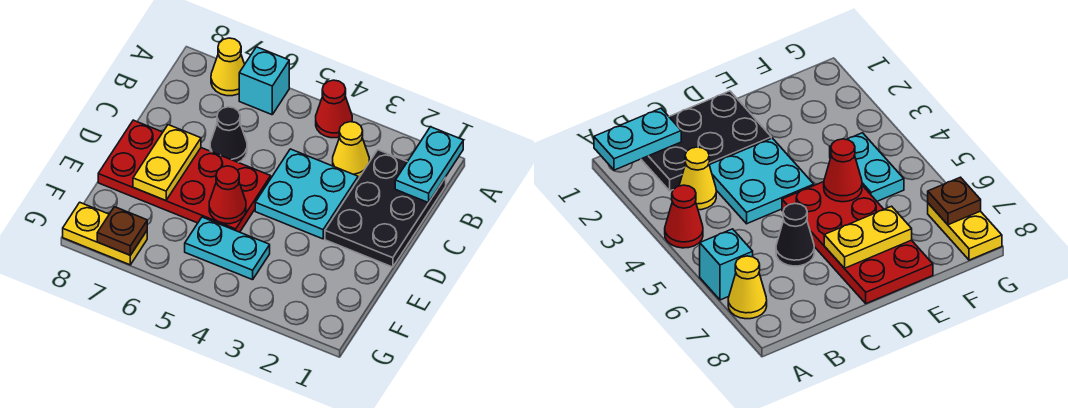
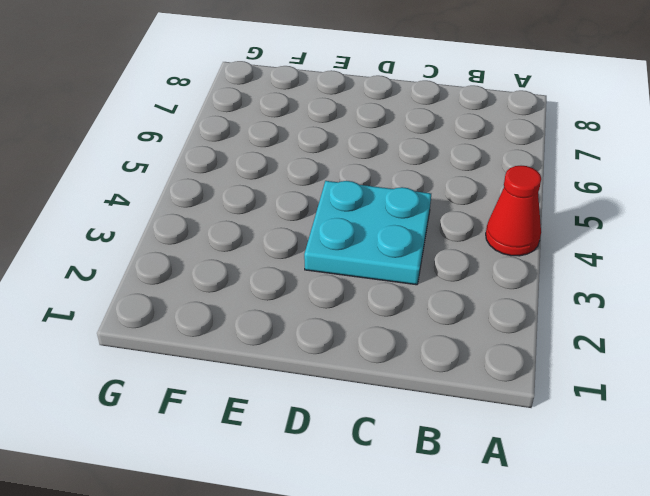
none -> cyan brick A6 level 1
none -> yellow cone A7 level 1
none -> black plate B1:D2 level 1

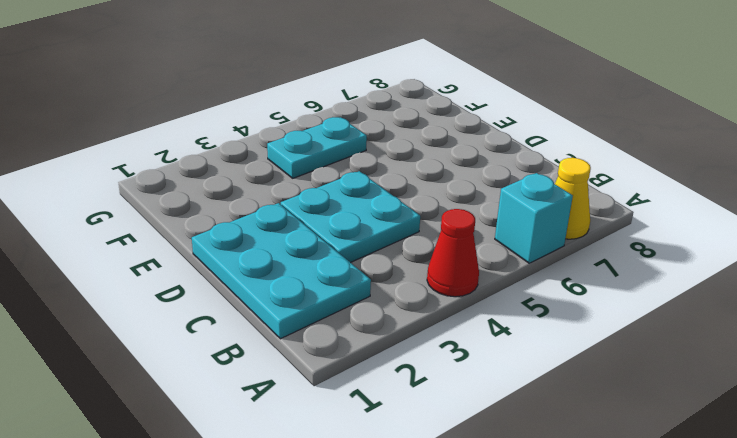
cyan plate B1:D2 level 1 -> black plate B1:D2 level 1
none -> yellow cone B3 level 1
none -> black cone C6 level 1
none -> red plate D5:E8 level 1

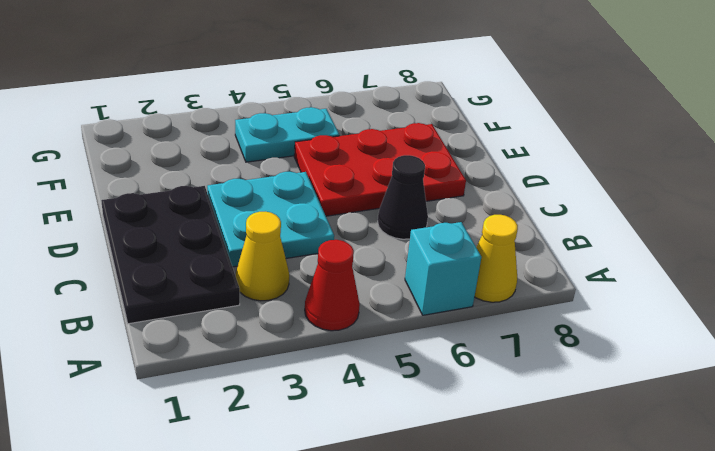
red plate D5:E7 level 1 -> red plate D5:E8 level 1
none -> yellow plate G7:G8 level 1
none -> cyan plate A1:B1 level 2
none -> yellow plate D7:E7 level 2

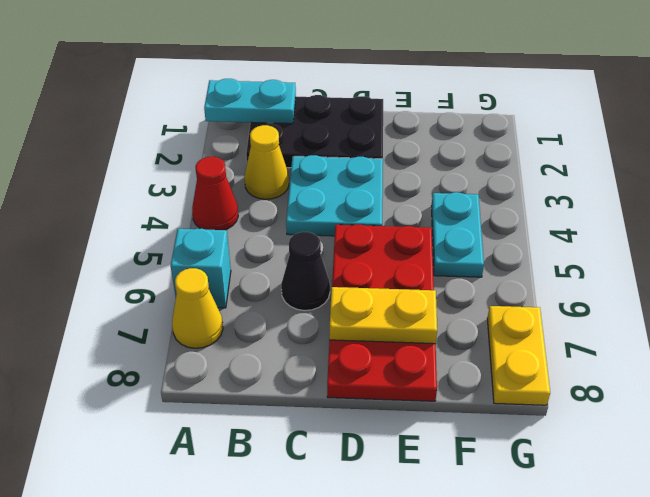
none -> red cone E5 level 2
none -> brown plate G7 level 2

